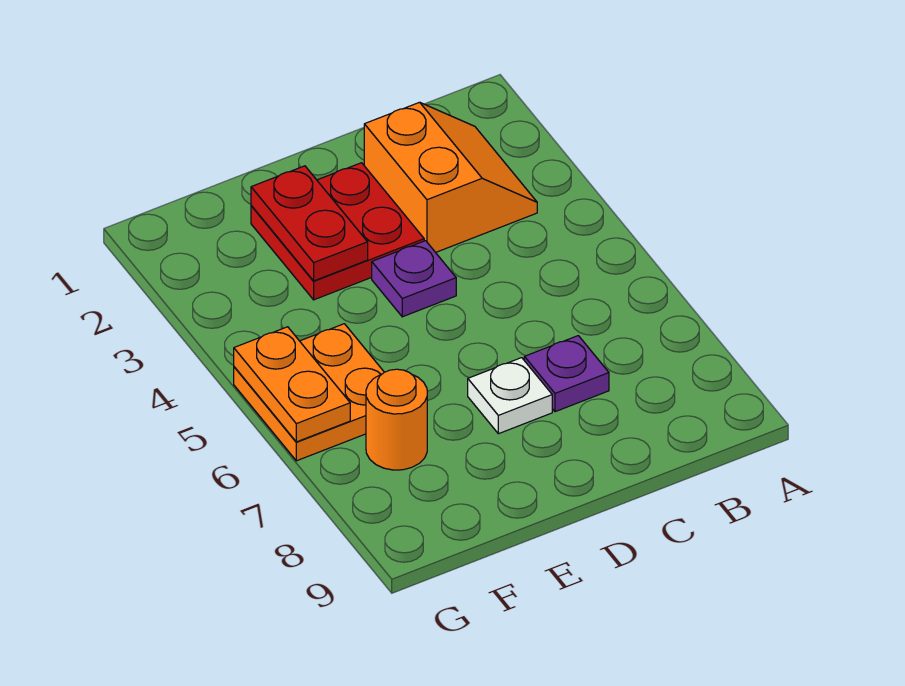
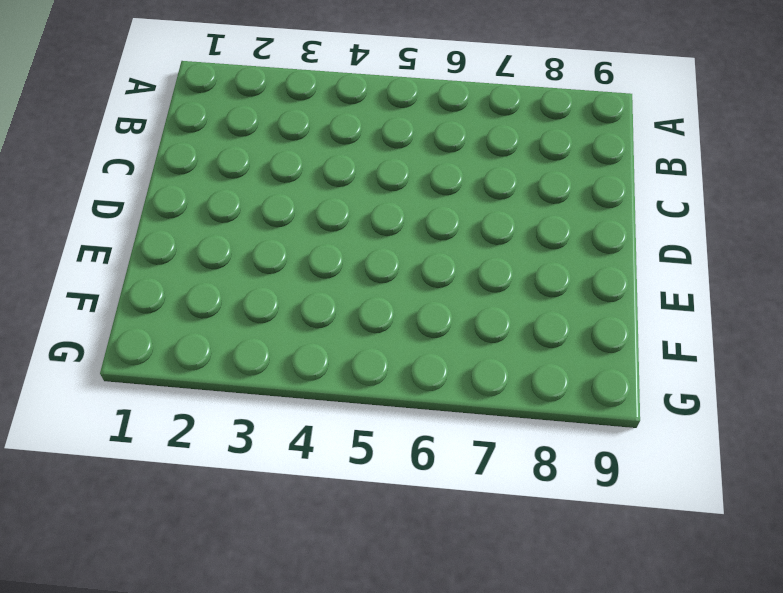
none -> orange slope B2:C3 level 1 top C
none -> purple plate C7 level 1

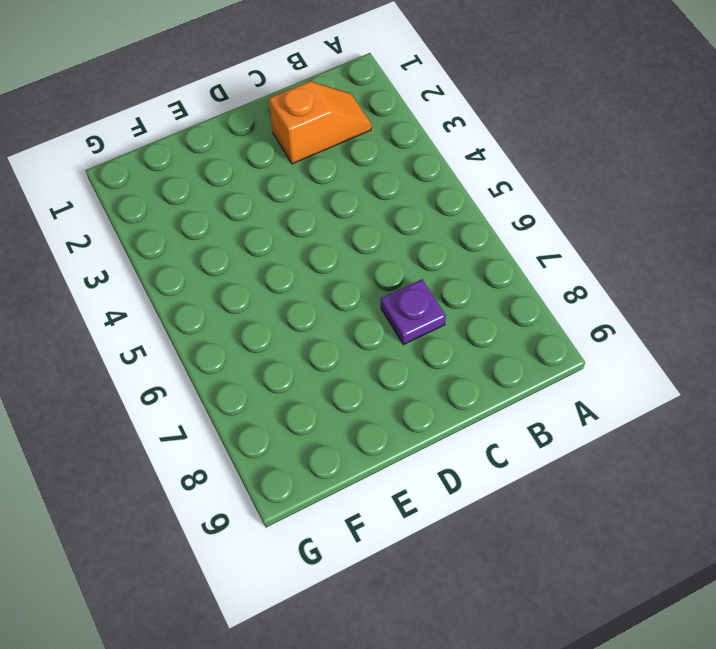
orange slope B2:C2 level 1 top C -> orange slope B2:C3 level 1 top C
none -> red plate D2:E3 level 1
none -> purple plate D4 level 1

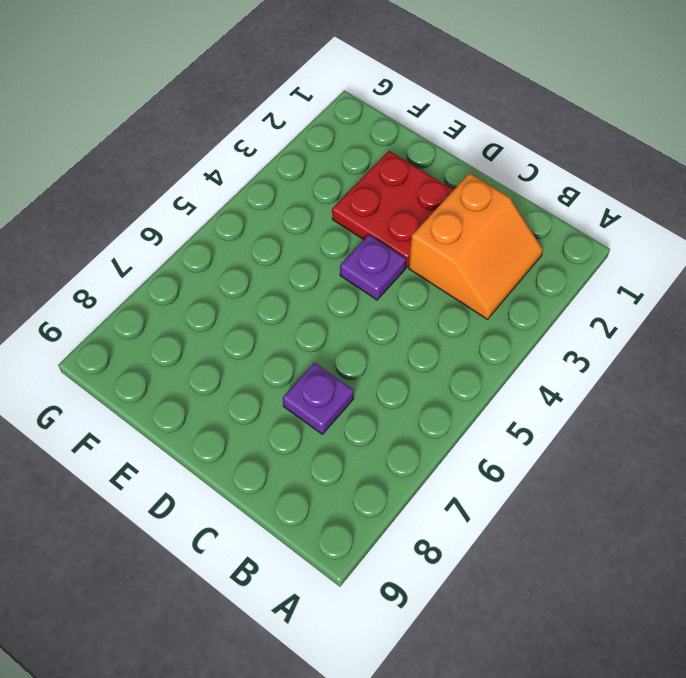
none -> white plate D7 level 1
none -> orange plate F5:G6 level 1

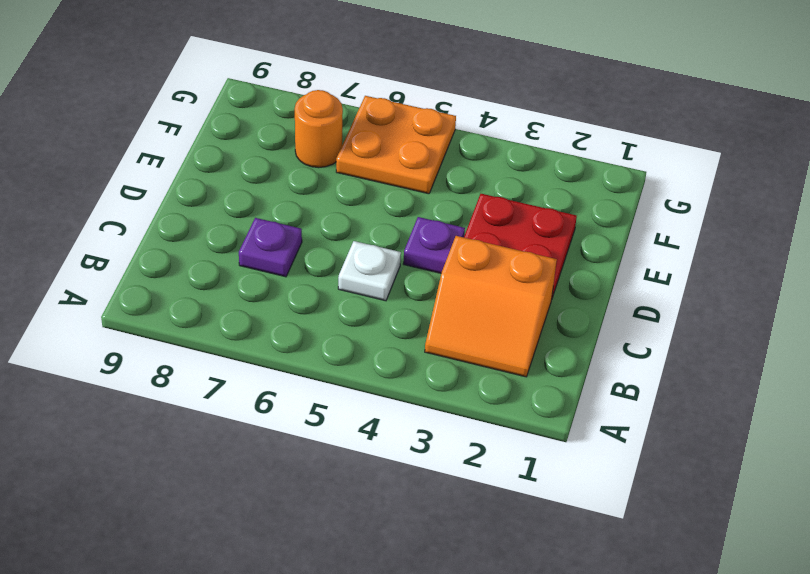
white plate C5 level 1 -> white plate D7 level 1
none -> red plate E2:E3 level 2
none -> orange plate G5:G6 level 2

